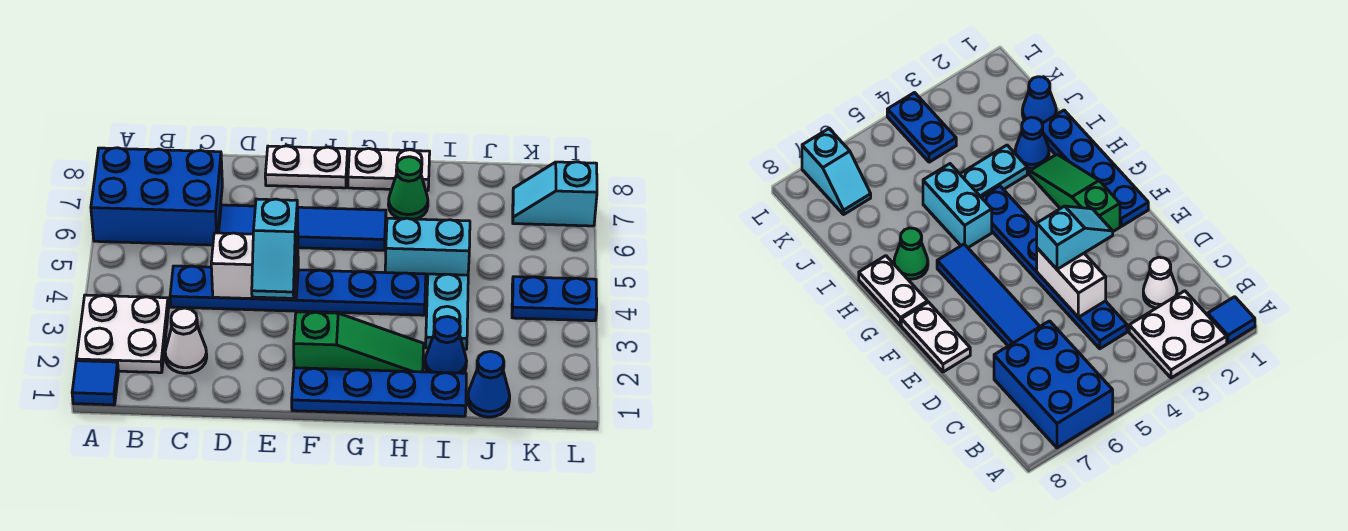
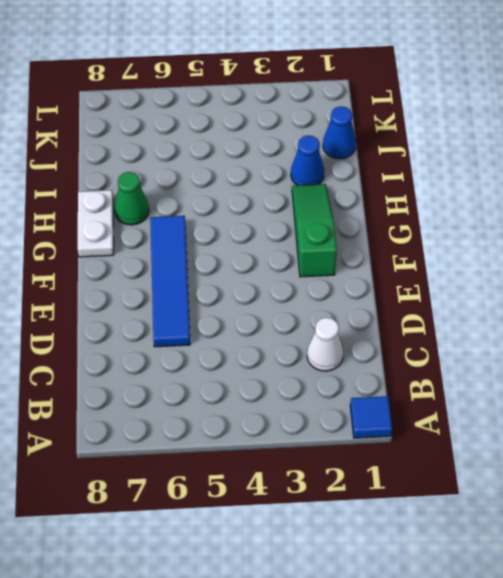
none -> white plate A2:B3 level 1
none -> blue brick A6:C7 level 1
none -> blue plate C4:H4 level 1

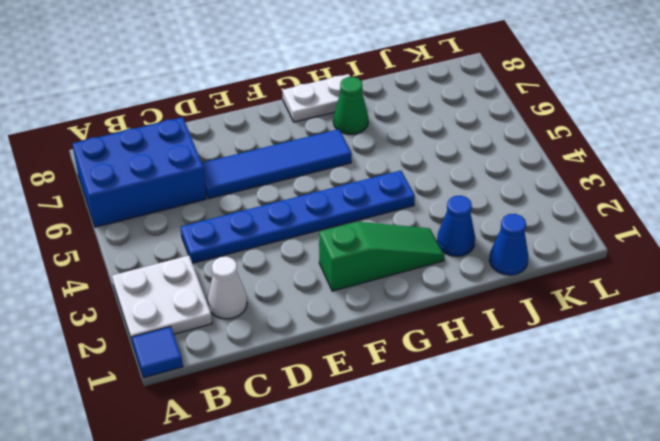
none -> white plate E8:F8 level 1
none -> blue plate F1:I1 level 1
none -> cyan brick H5:I5 level 1

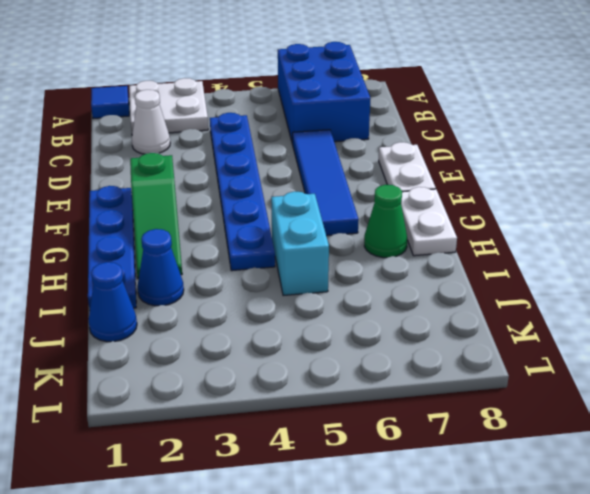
none -> cyan plate I3:I4 level 1
none -> blue plate K4:L4 level 1
none -> cyan slope K7:L7 level 1 top L

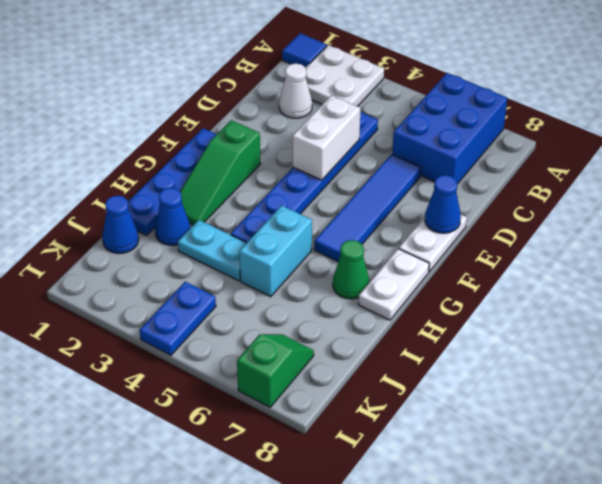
blue cone E8 level 2 -> none
green slope K7:L7 level 1 top L -> cyan slope K7:L7 level 1 top L
none -> cyan slope E3:E4 level 3 top 4

